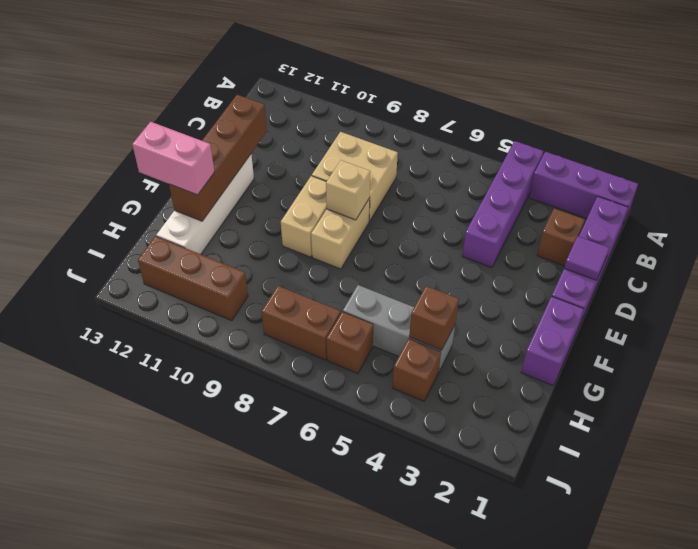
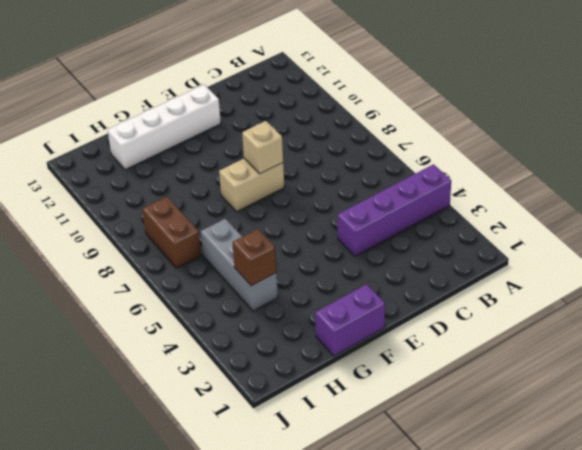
none -> purple brick A1:A3 level 1
none -> purple brick B1:E1 level 1
none -> brown brick C2 level 1

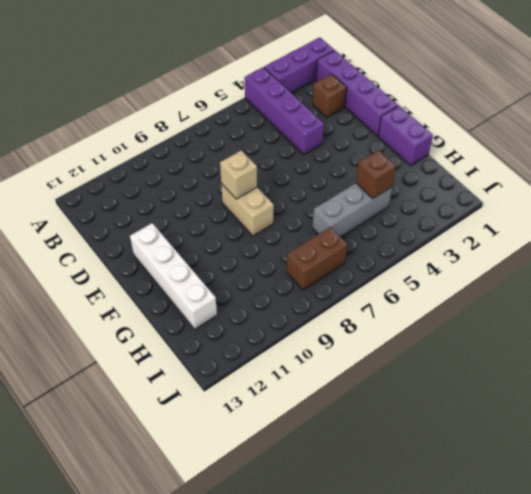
none -> tan brick C8:D9 level 1
none -> tan brick E9:F9 level 1
none -> brown brick I4 level 1

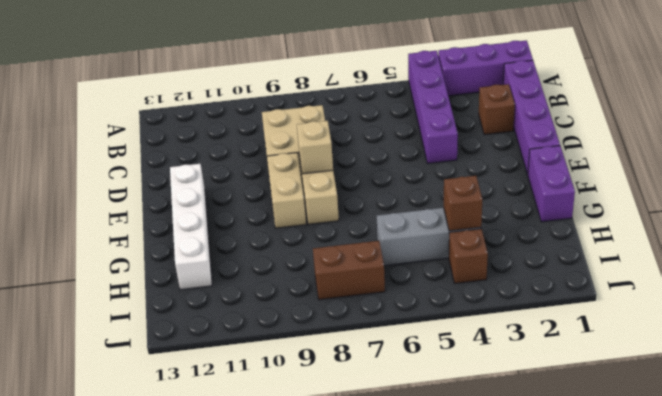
none -> brown brick I6 level 1
none -> brown brick I10:I12 level 1
none -> purple tile D1 level 2

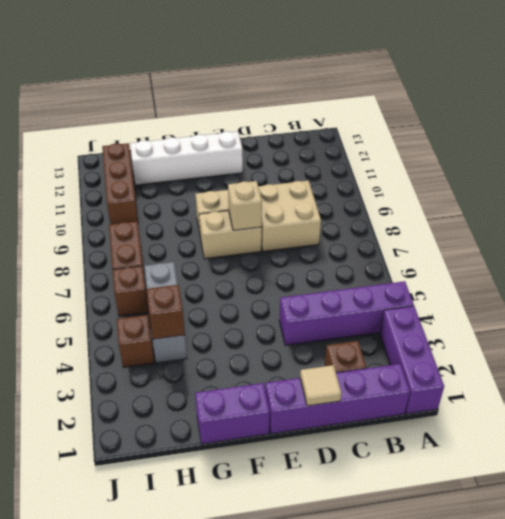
tan tile D1 level 2 -> purple tile D1 level 2
none -> brown brick D12:G12 level 2
none -> pink brick G12:G13 level 3

